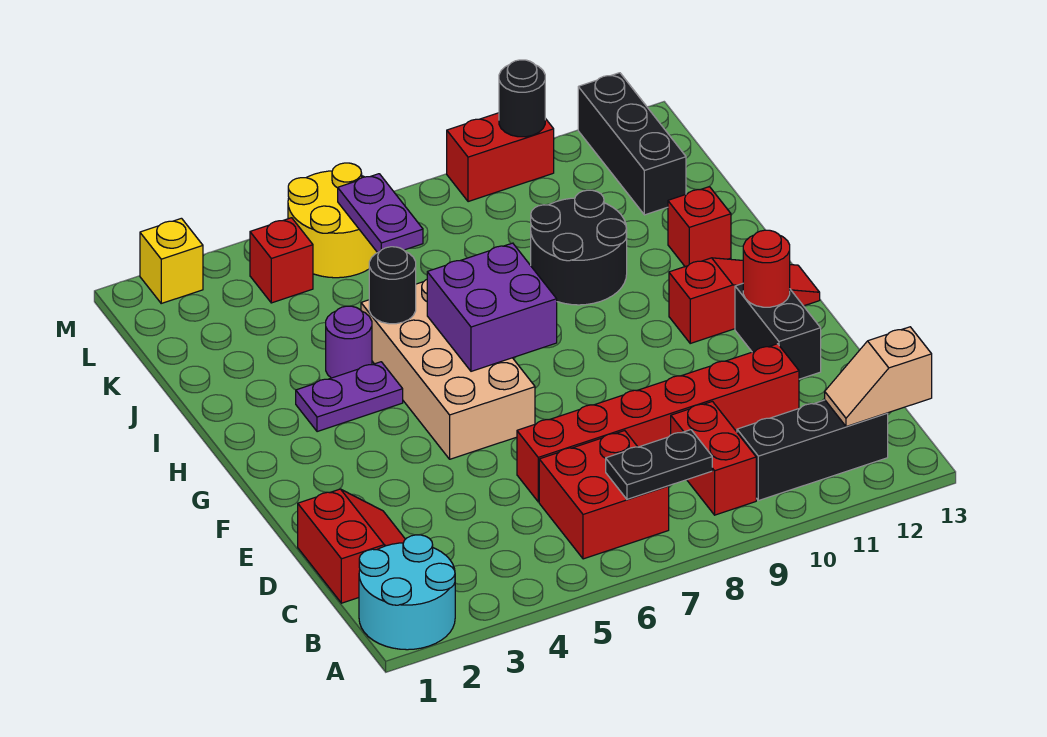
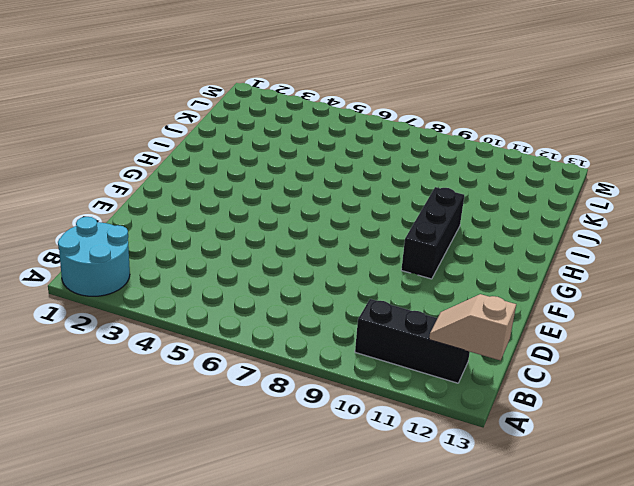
black brick F10:H10 level 1 -> black brick K12:M12 level 1
none -> red brick B6:C7 level 1
none -> red brick B9:C9 level 1
none -> red slope C1:D2 level 1 top 1

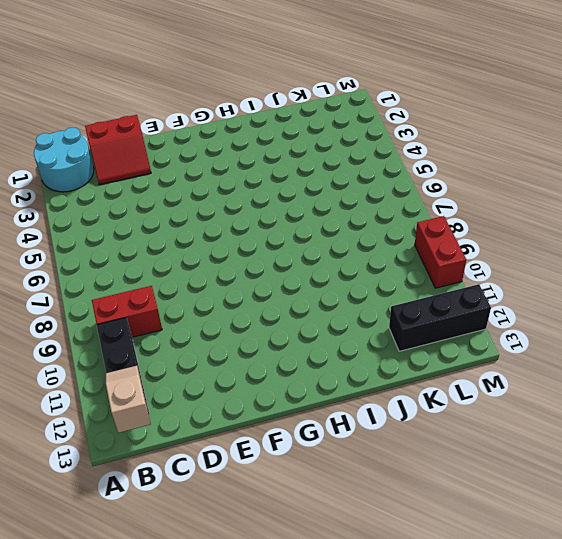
none -> red brick B6:C7 level 1
none -> red brick D6:D11 level 1
none -> black brick E12:F12 level 1

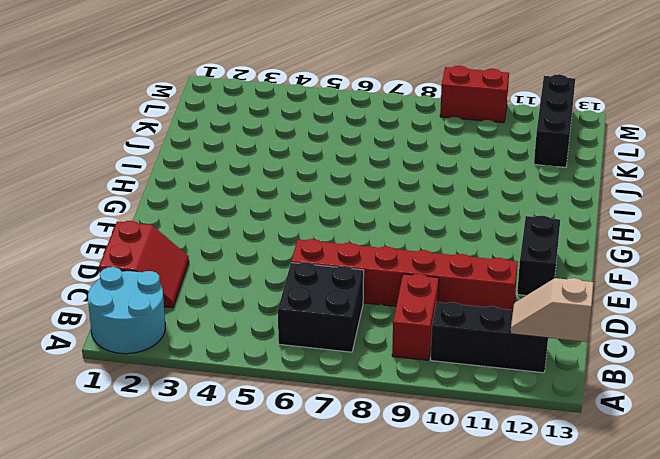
black brick B6:C7 level 1 -> red brick B6:C7 level 1
none -> tan brick F5:I6 level 1
none -> red slope G11:G13 level 1 top 11
none -> purple plate H3:H4 level 1

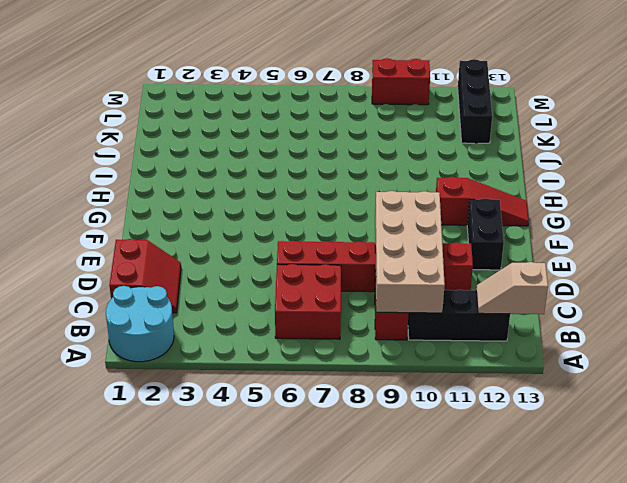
tan brick B9:E10 level 2 -> tan brick F5:I6 level 1
none -> purple plate H3:H4 level 1
none -> purple round brick I4 level 1
none -> black round brick I9:J10 level 1

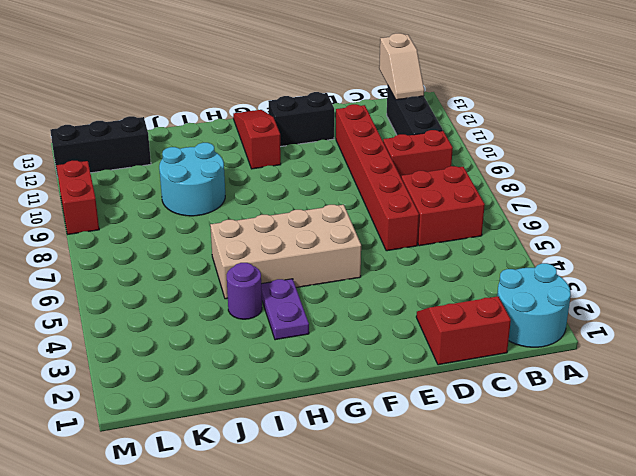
cyan round brick I9:J10 level 1 -> black round brick I9:J10 level 1
none -> red brick I12 level 1
none -> red brick L4 level 1
none -> yellow round brick L5:M6 level 1

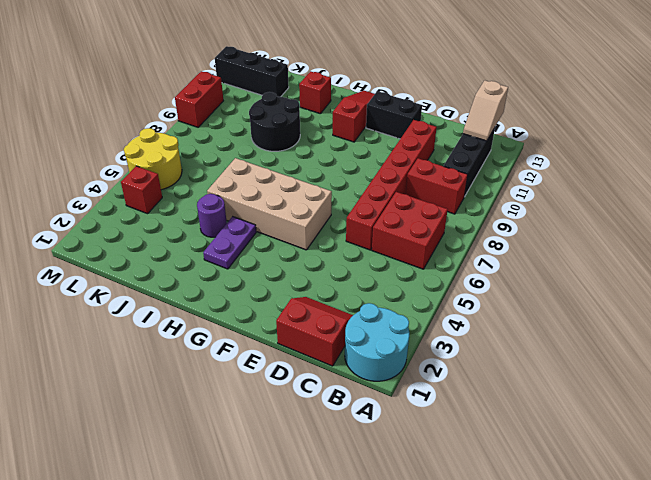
none -> yellow brick M2 level 1
none -> black plate B7:B8 level 2
none -> red round brick F12 level 2

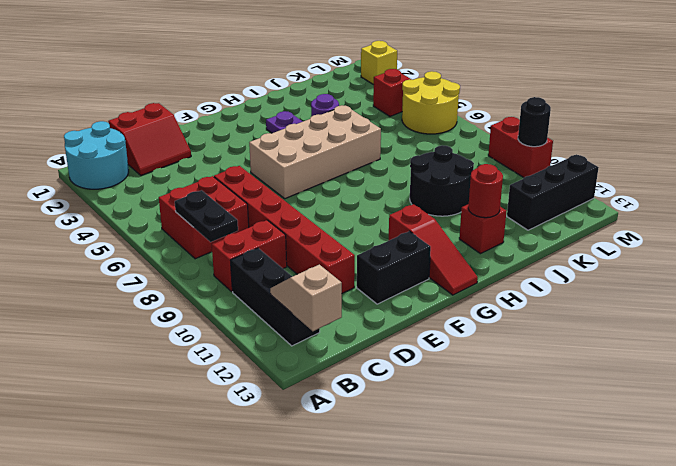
red round brick I12 level 2 -> red round brick F12 level 2
none -> purple brick G6:H7 level 2
none -> black round brick I5 level 2
none -> purple plate K6:L6 level 2

